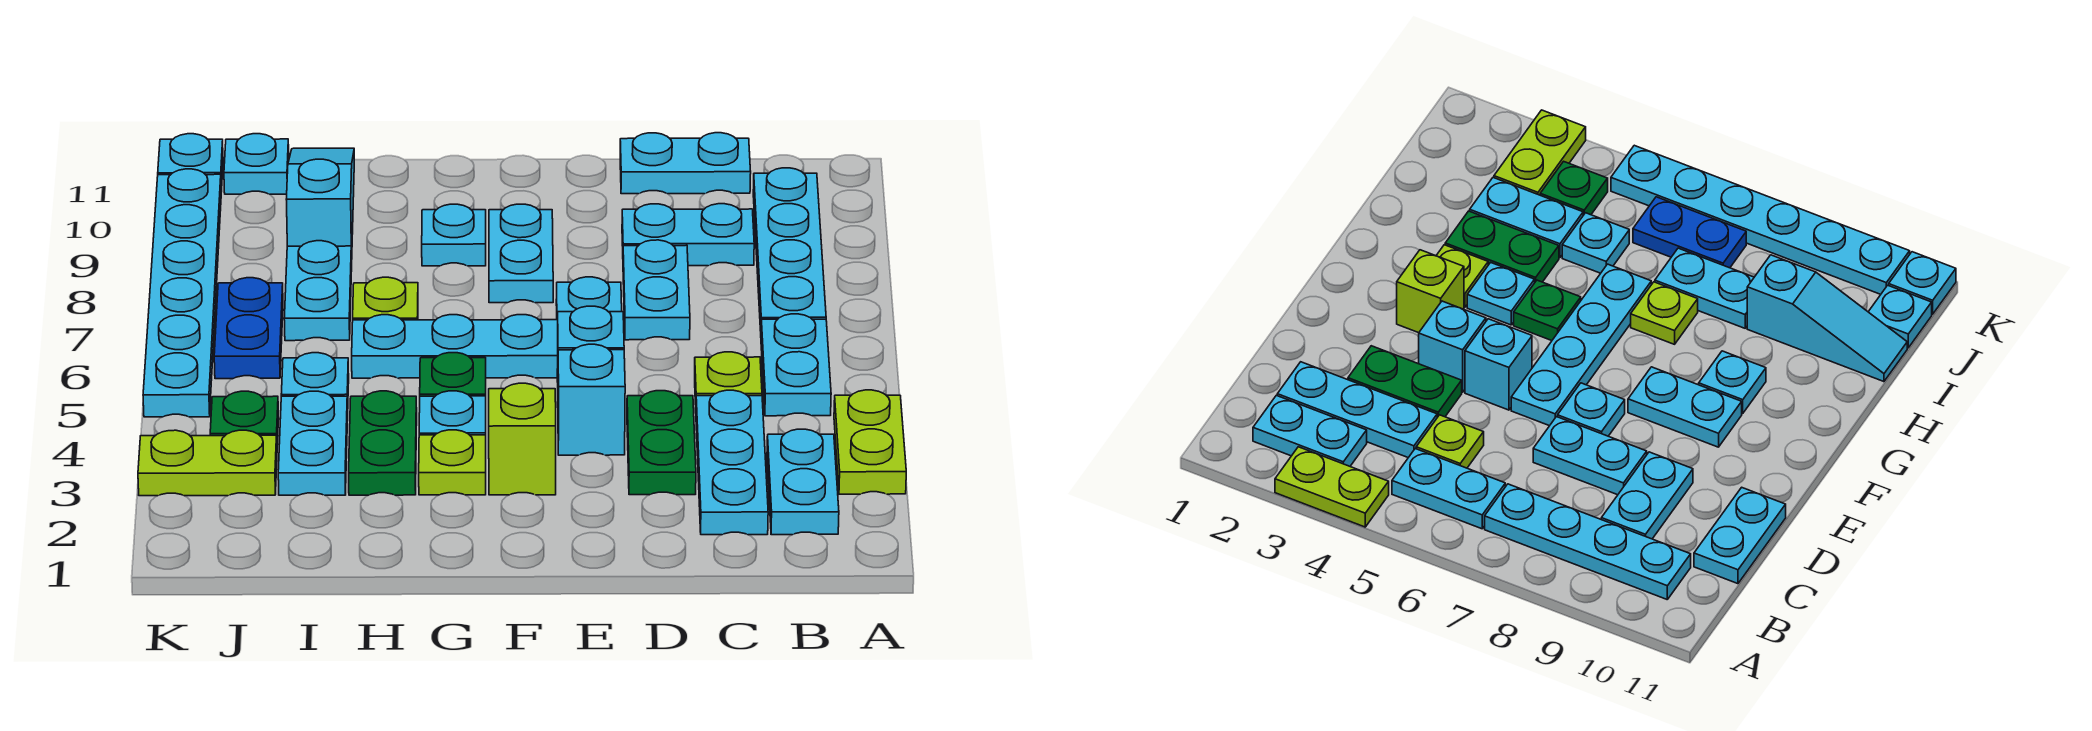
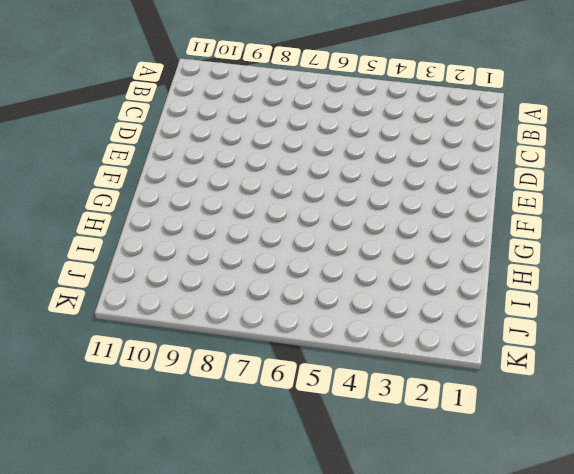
none -> lime plate A3:A4 level 1
none -> cyan plate B2:B3 level 1
none -> cyan plate B5:B6 level 1
none -> cyan plate B7:B10 level 1

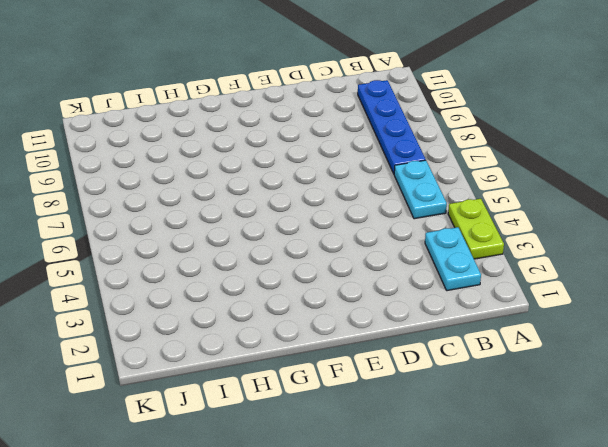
blue plate B7:B10 level 1 -> cyan plate B7:B10 level 1
none -> cyan plate C2:C4 level 1
none -> lime plate C5 level 1
none -> cyan plate C9:D9 level 1
none -> cyan plate C11:D11 level 1

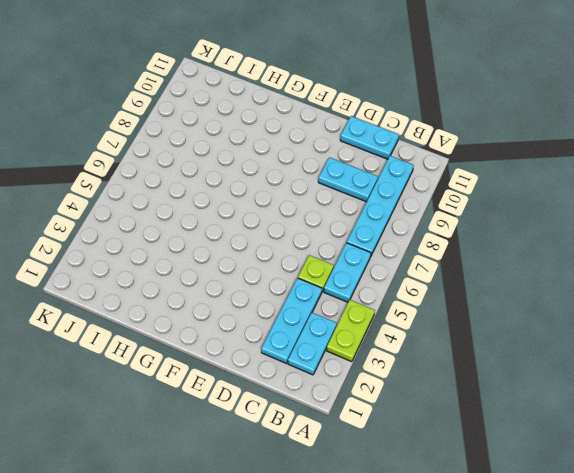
none -> green plate D3:D4 level 1
none -> cyan plate D7:D8 level 1
none -> cyan brick E4 level 1
none -> cyan brick E5 level 1

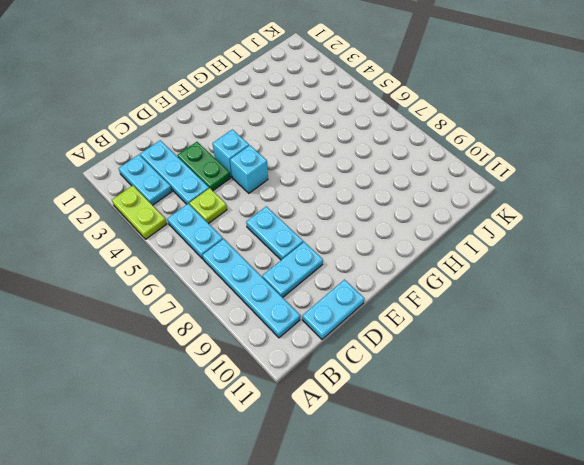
none -> cyan plate E6:H6 level 1
none -> cyan plate E7 level 1
none -> lime brick F3 level 1
none -> cyan plate F8:F9 level 1

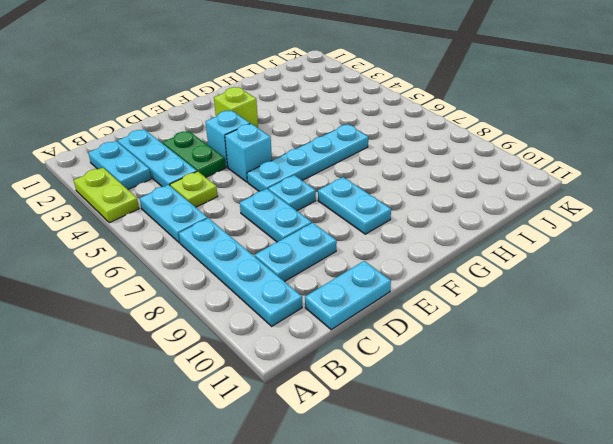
none -> lime plate G3 level 1
none -> cyan plate G4 level 1
none -> green plate G5 level 1
none -> cyan plate G9 level 1

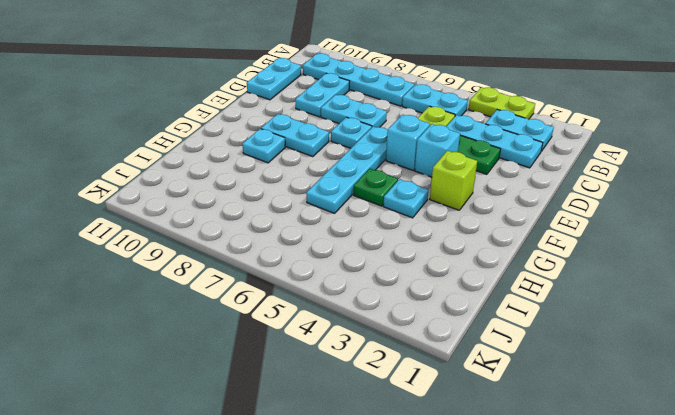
none -> lime plate G3 level 1
none -> green plate H3:H4 level 1
none -> lime plate H7 level 1
none -> cyan plate I3:I4 level 1

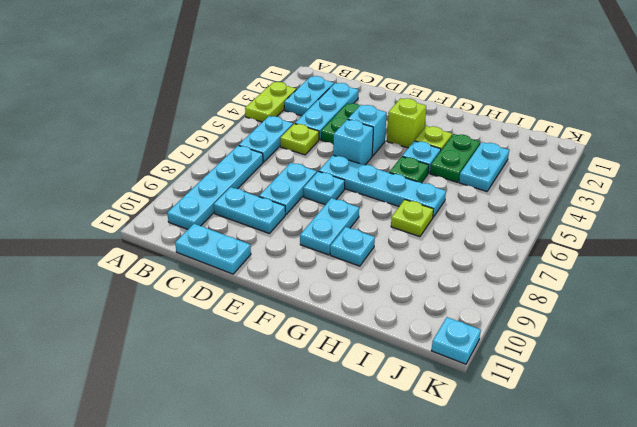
none -> cyan plate I5 level 1
none -> cyan plate I7:I8 level 1
none -> cyan slope I9:I11 level 1 top 9
none -> lime plate J3:K3 level 1

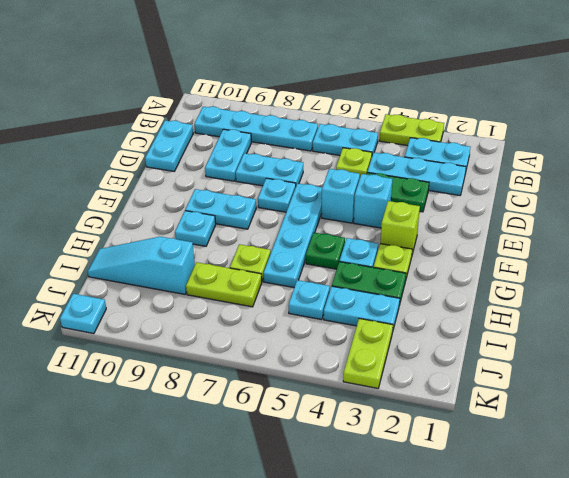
lime plate I7:I8 level 1 -> cyan plate I7:I8 level 1
none -> green plate J4 level 1
none -> blue plate J6:J7 level 1
none -> cyan plate J11 level 1
none -> cyan plate K5:K10 level 1

